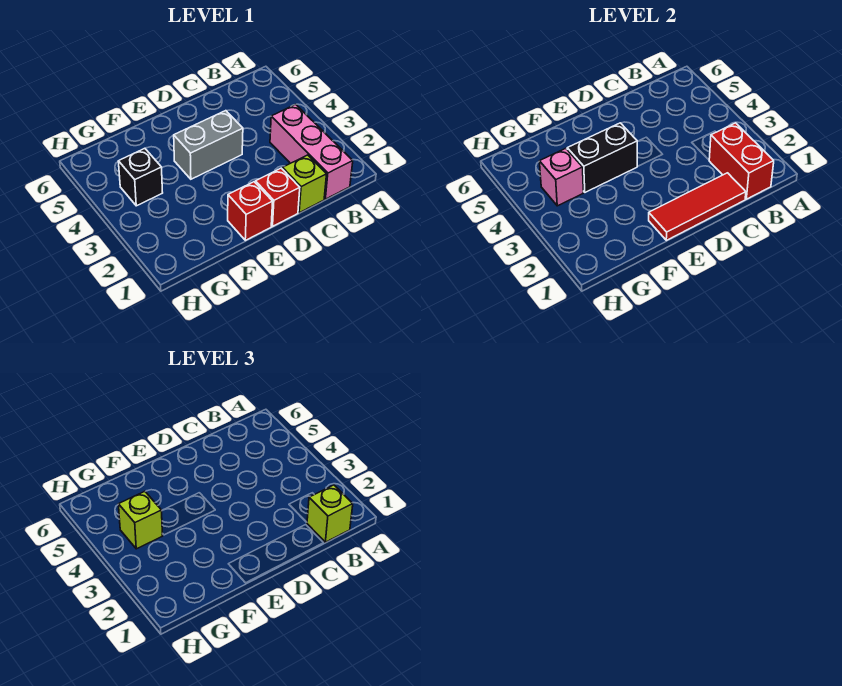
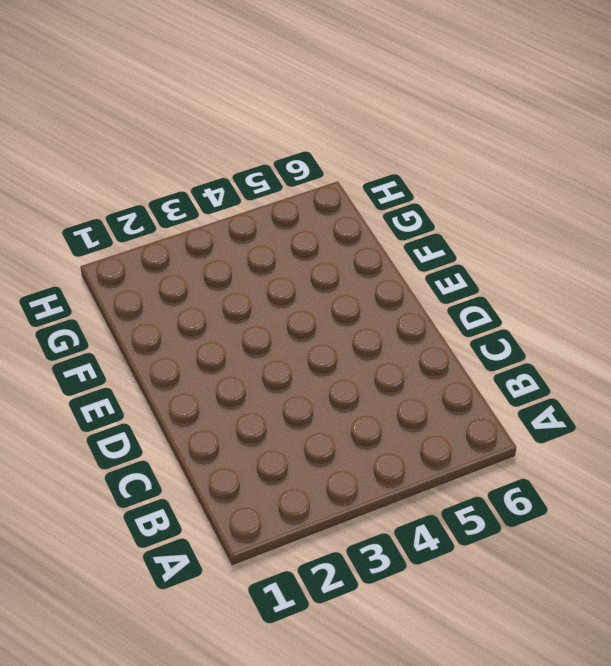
none -> pink brick B1:B3 level 1
none -> lime brick C1 level 1
none -> red brick D1 level 1

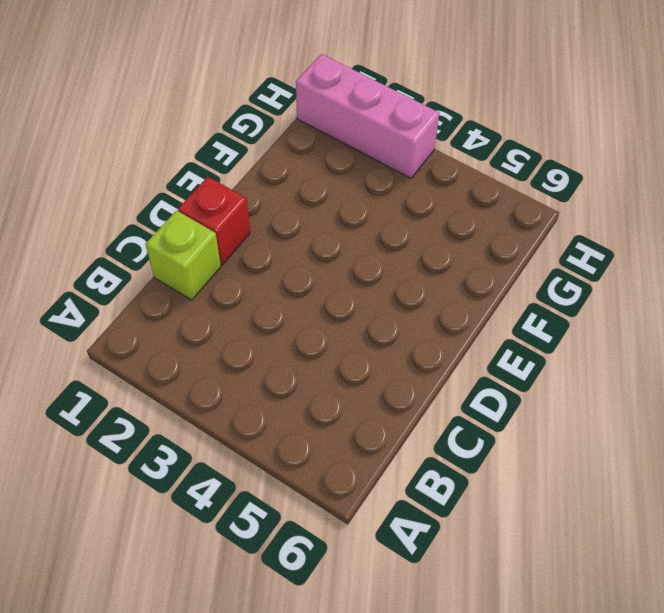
pink brick H1:H3 level 1 -> pink brick B1:B3 level 1
none -> grey brick D4:E4 level 1
none -> red brick E1 level 1
none -> black brick G4 level 1

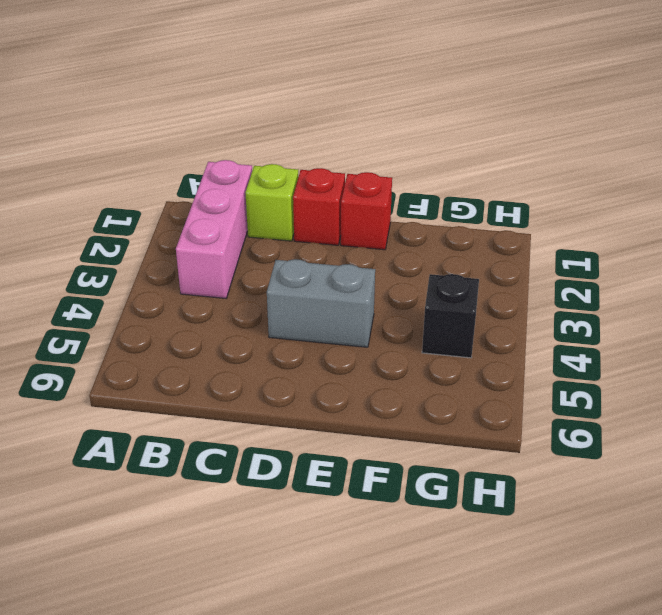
none -> red brick B1:B2 level 2
none -> red tile C1:E1 level 2
none -> black brick E4:F4 level 2

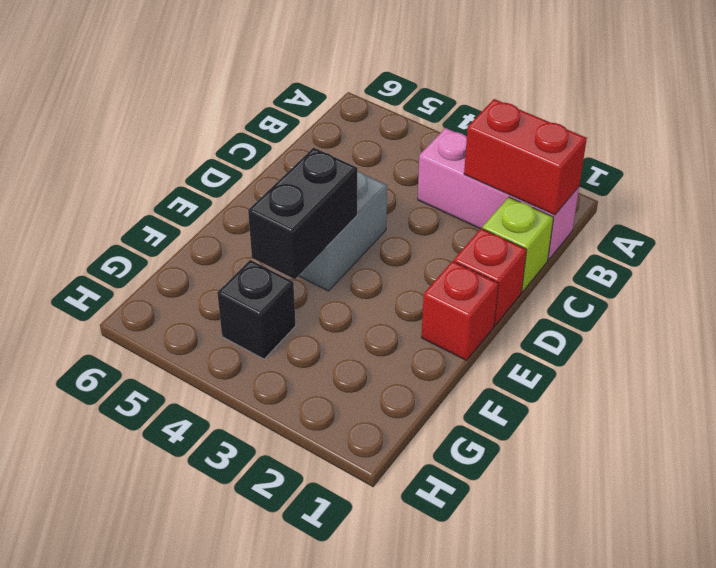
none -> red tile C1:E1 level 2
none -> pink brick G4 level 2
none -> lime brick B1 level 3

